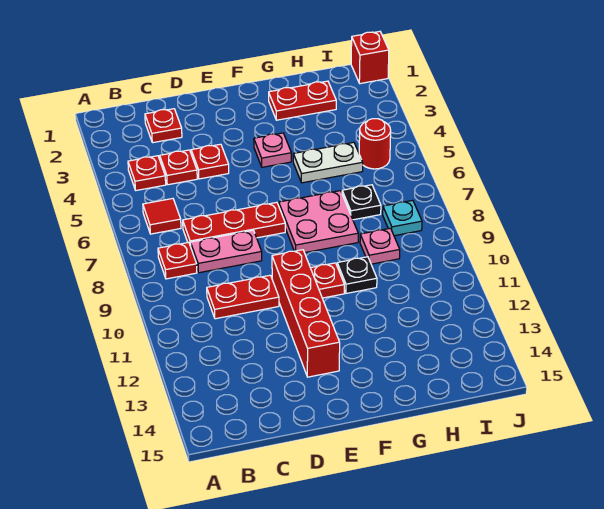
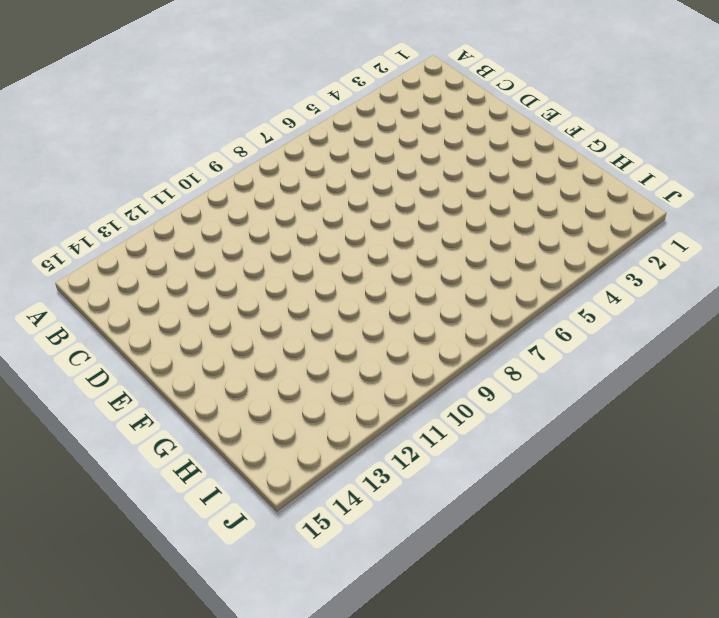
none -> red plate B4 level 1
none -> red tile B6 level 1
none -> red plate B8 level 1

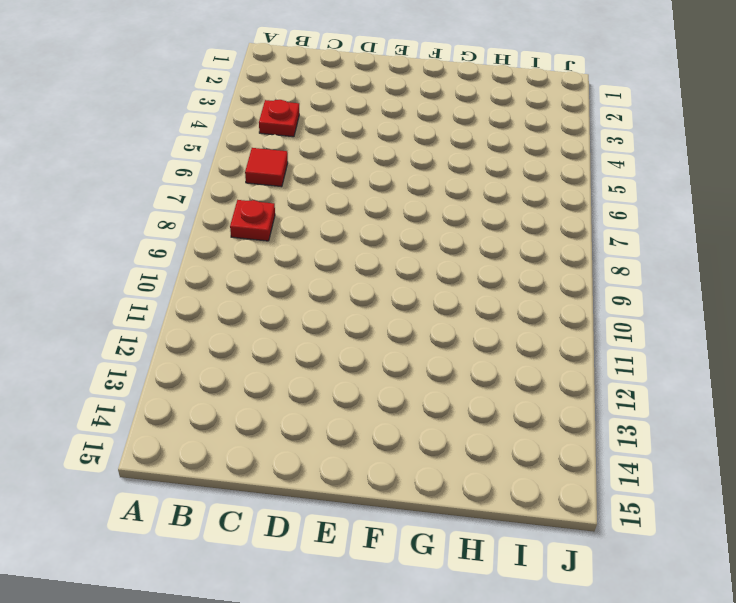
none -> red plate C2 level 1
none -> red plate C4 level 1
none -> red plate C7:E7 level 1

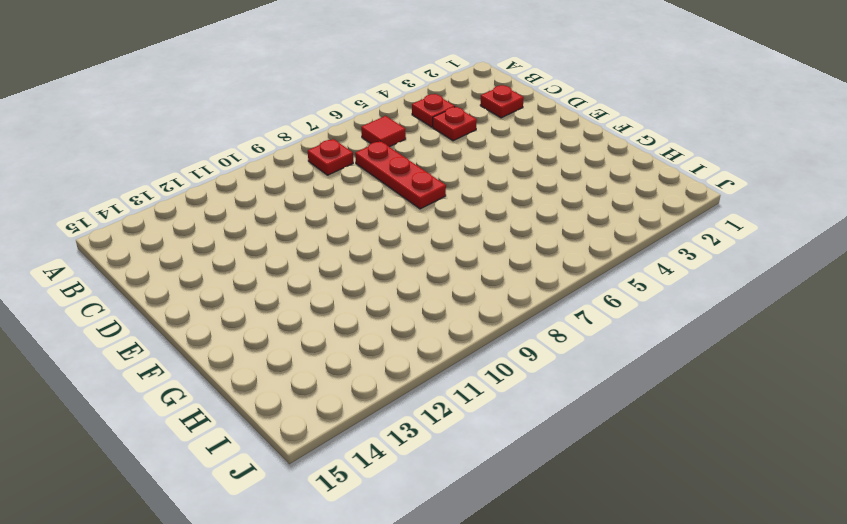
none -> pink plate C8:D8 level 1
none -> red plate C10:D10 level 1
none -> red plate D4 level 1

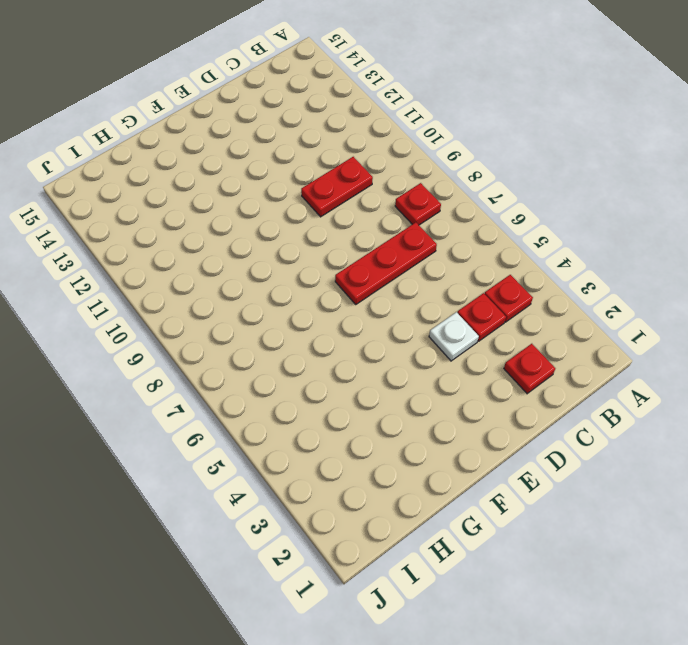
white plate D4 level 1 -> red plate D4 level 1
none -> red tile B6 level 1
none -> pink plate C8:D8 level 1
none -> red brick E10:E13 level 1

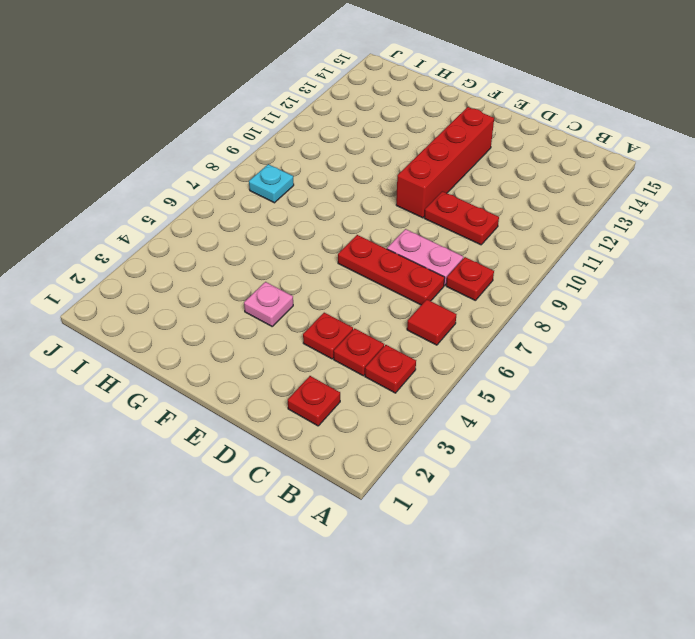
none -> pink plate F7:G8 level 1
none -> red plate F10 level 1
none -> red plate G2:H2 level 1

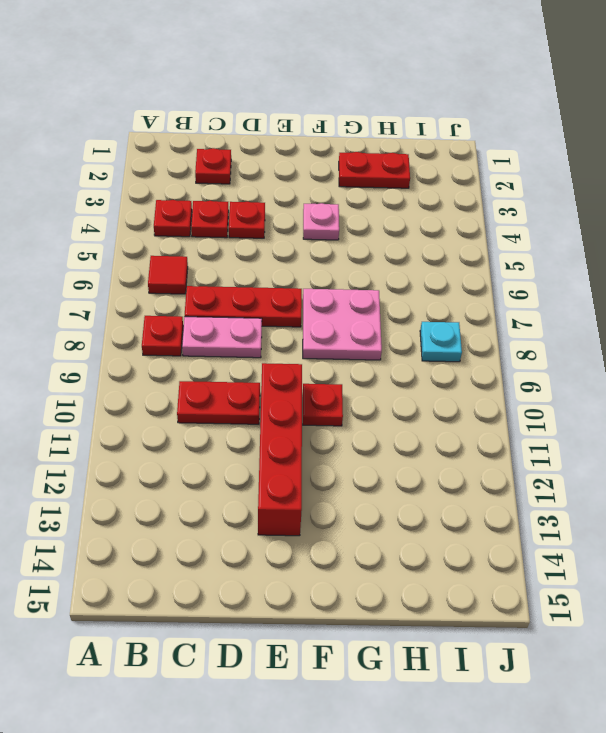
none -> white plate G5:H5 level 1
none -> black plate G10 level 1
none -> black plate H7 level 1

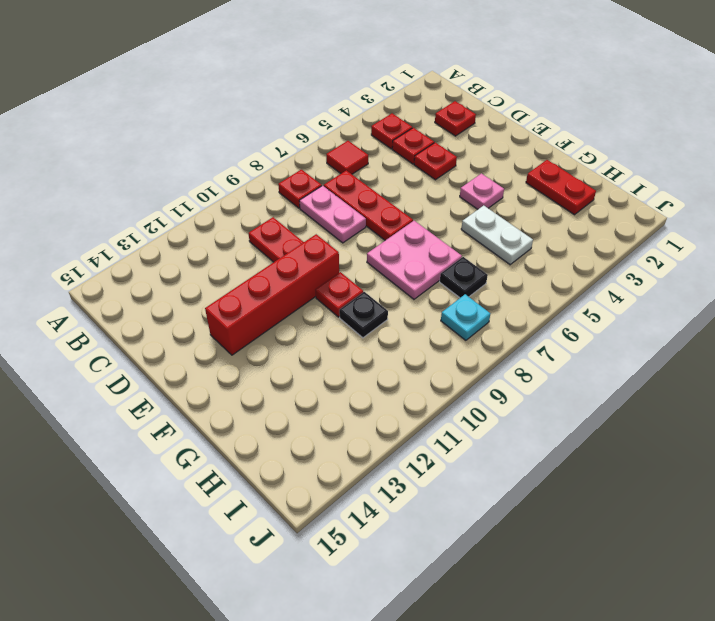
none -> pink plate H9 level 1
none -> red round brick I5 level 1
none -> red brick J1 level 1

